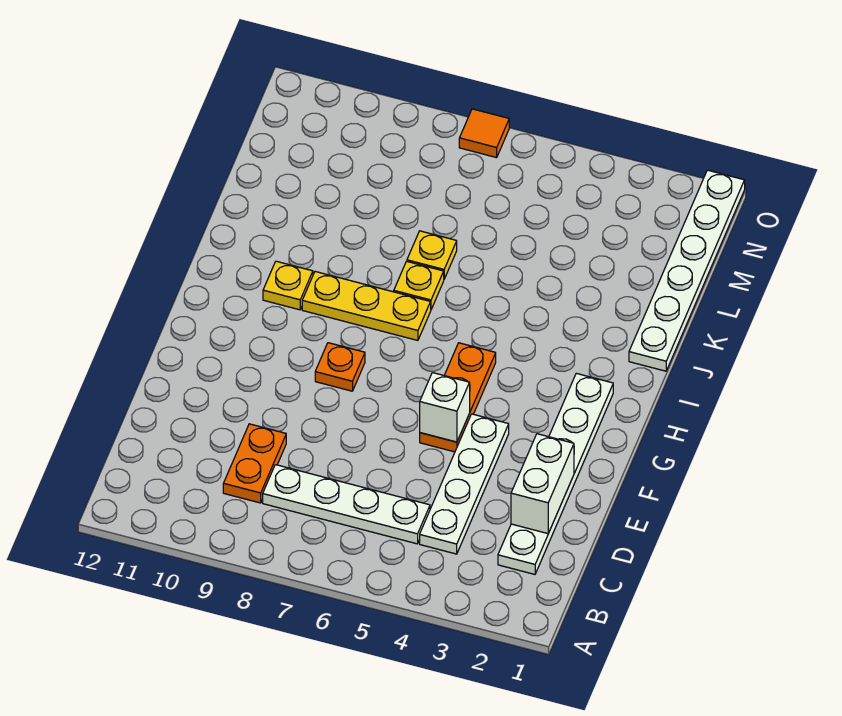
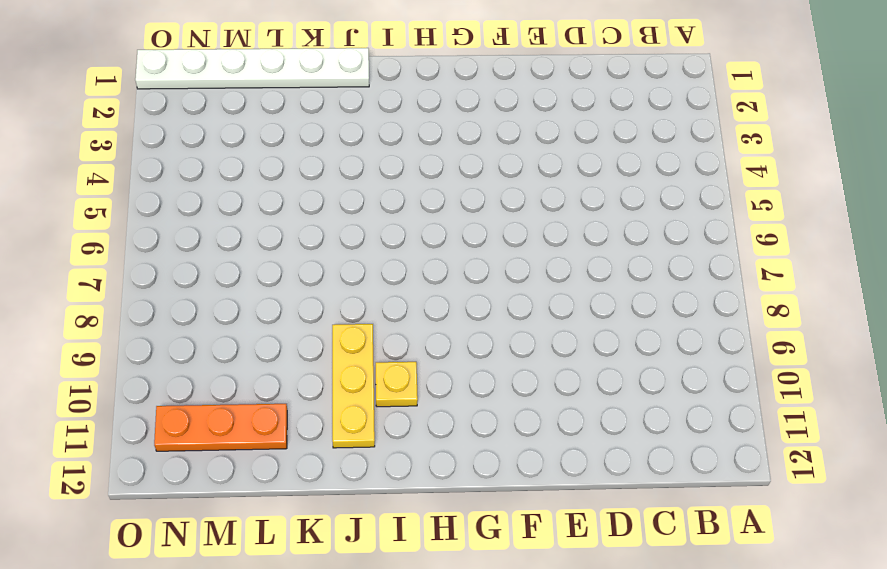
yellow plate J9:J11 level 1 -> yellow plate I7:I9 level 1
orange plate L11:N11 level 1 -> orange plate F5:H5 level 1
none -> white plate C2:H2 level 1
none -> white plate C4:F4 level 1
none -> white plate C5:C8 level 1

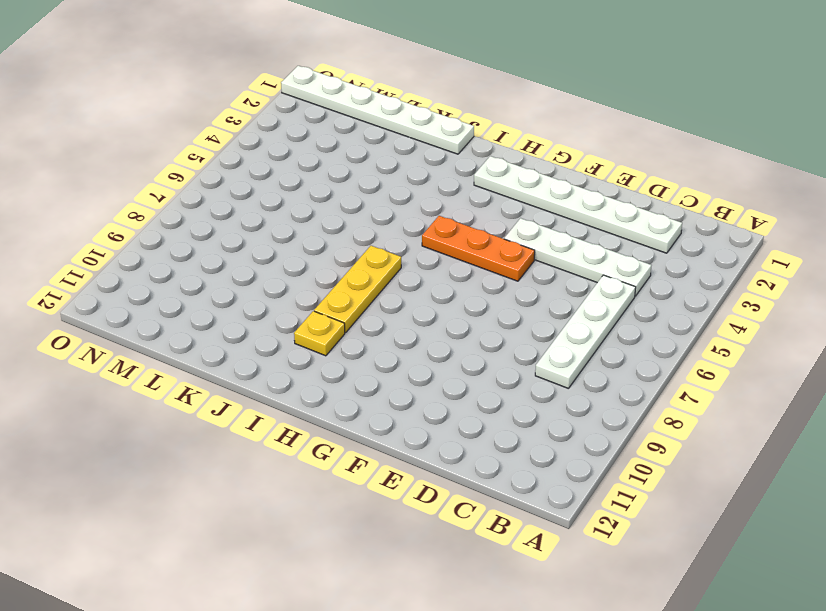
none -> orange plate C9:D9 level 1
none -> orange plate G8 level 1
none -> yellow plate J7 level 1

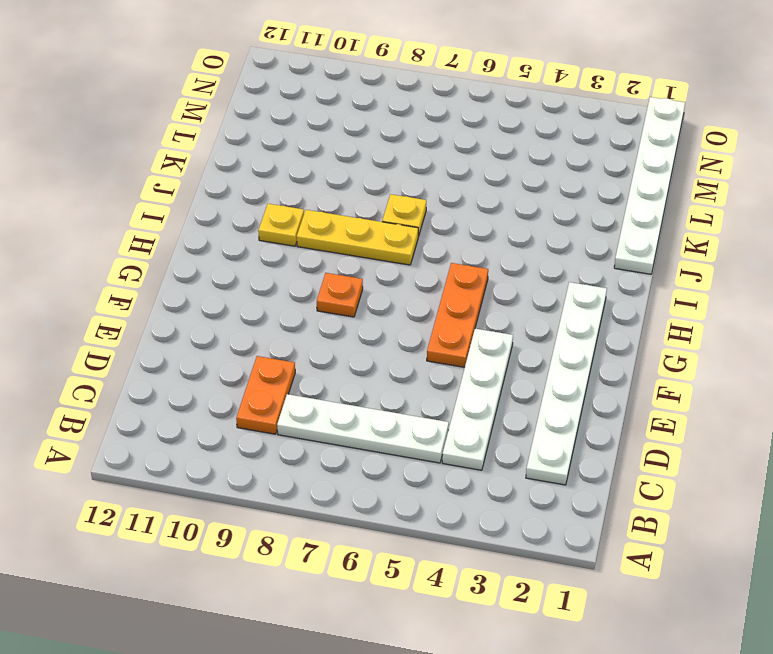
none -> yellow plate K7 level 1
none -> orange tile O7 level 1
none -> white brick D2:E2 level 2

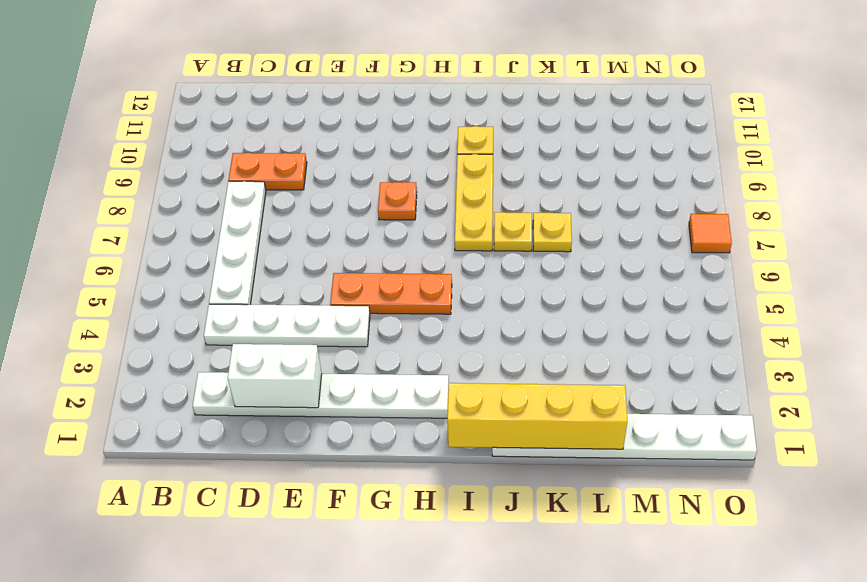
yellow brick I1:L1 level 2 -> none
none -> white brick F5 level 2

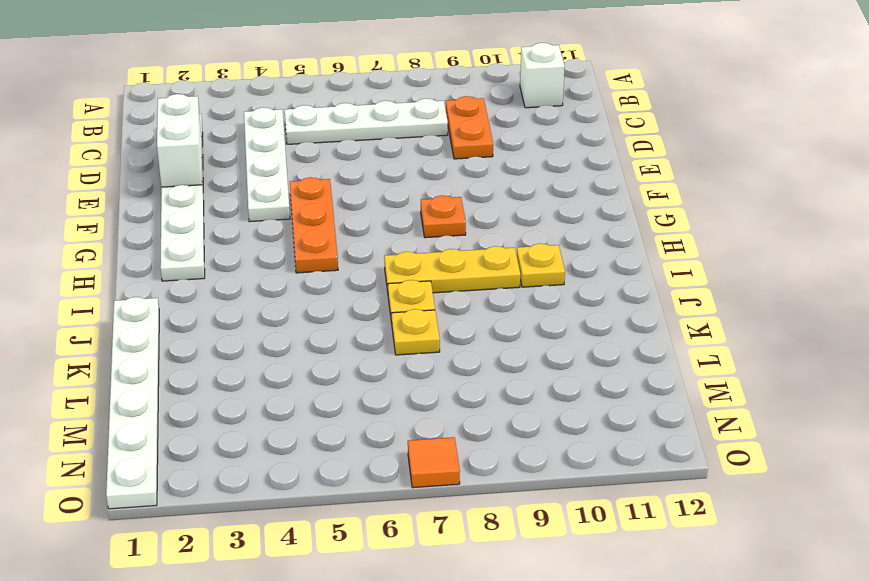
white brick B11 level 1 -> white brick F5 level 2

